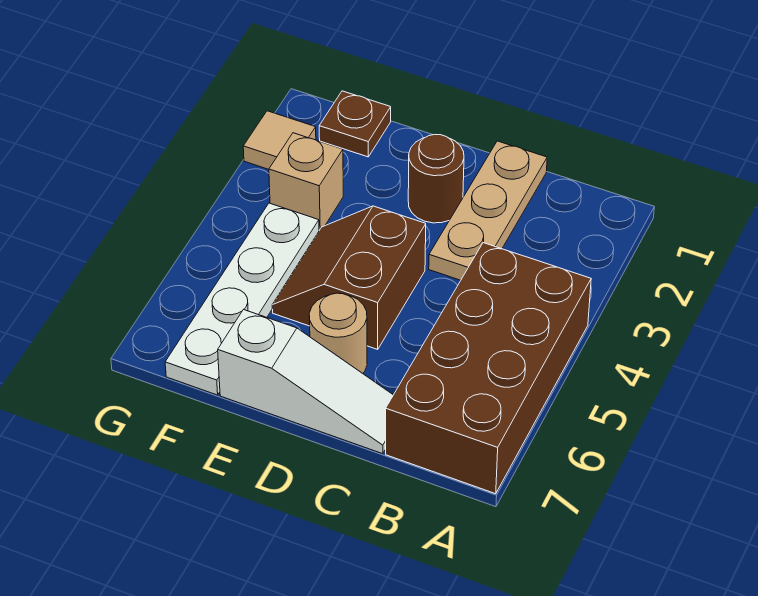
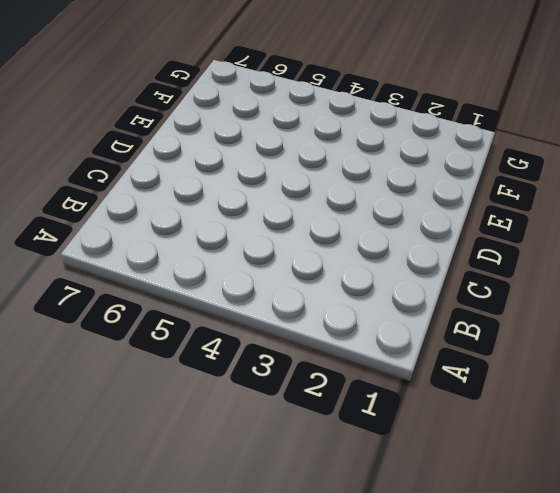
none -> brown brick A4:B7 level 1
none -> tan plate C1:C3 level 1

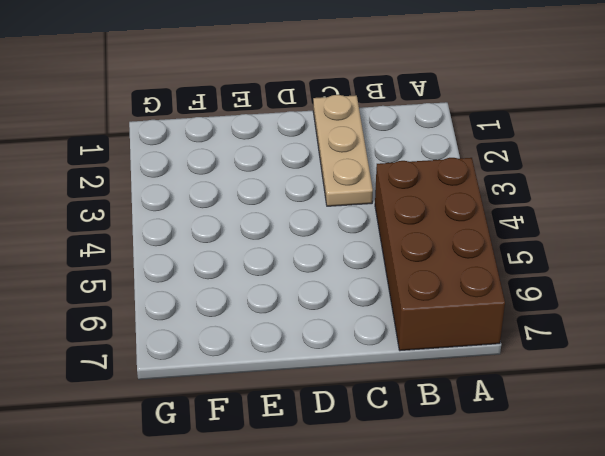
none -> white slope C7:E7 level 1 top E
none -> brown round brick D2 level 1

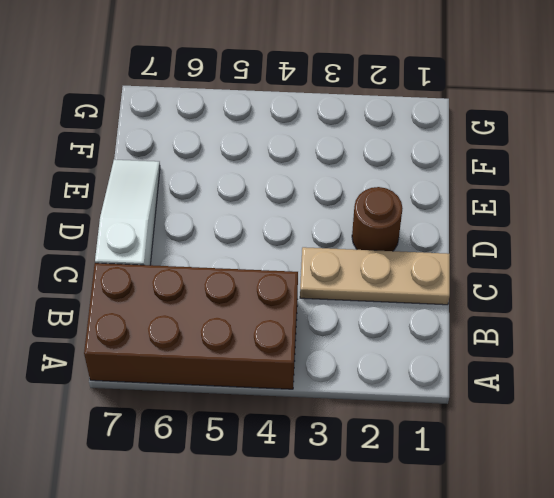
white slope C7:E7 level 1 top C -> white slope C7:E7 level 1 top E
none -> brown slope D4:E5 level 1 top D
none -> tan round brick D6 level 1

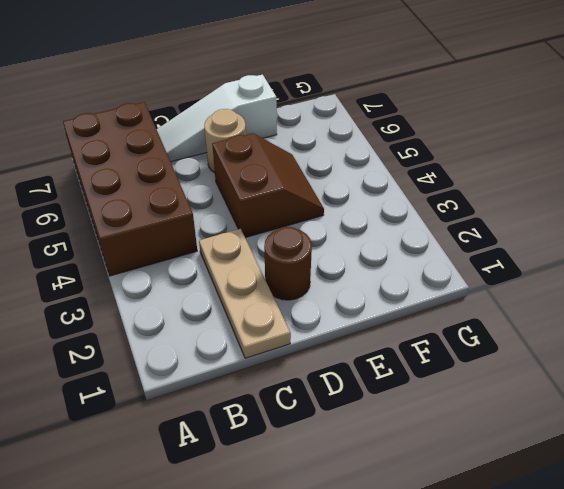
none -> brown plate F1 level 1
none -> tan brick F3 level 1

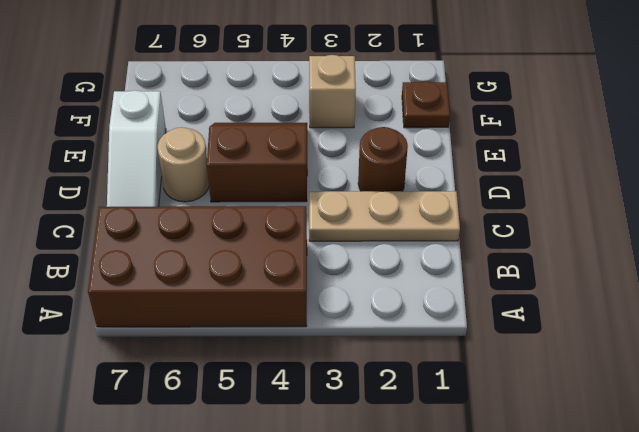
none -> white plate F4:F7 level 1
none -> tan tile G2 level 1

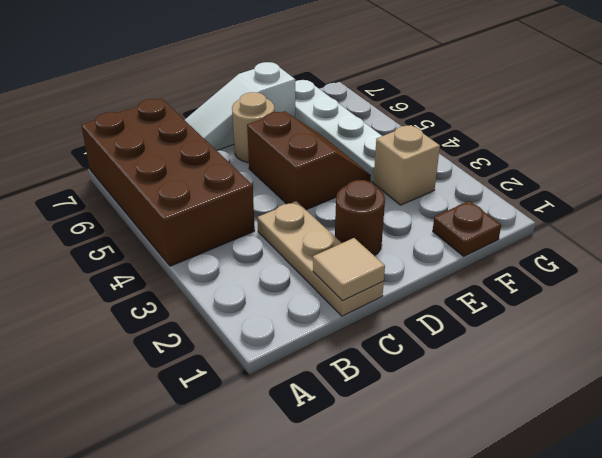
tan tile C1 level 2 -> tan tile G2 level 1

